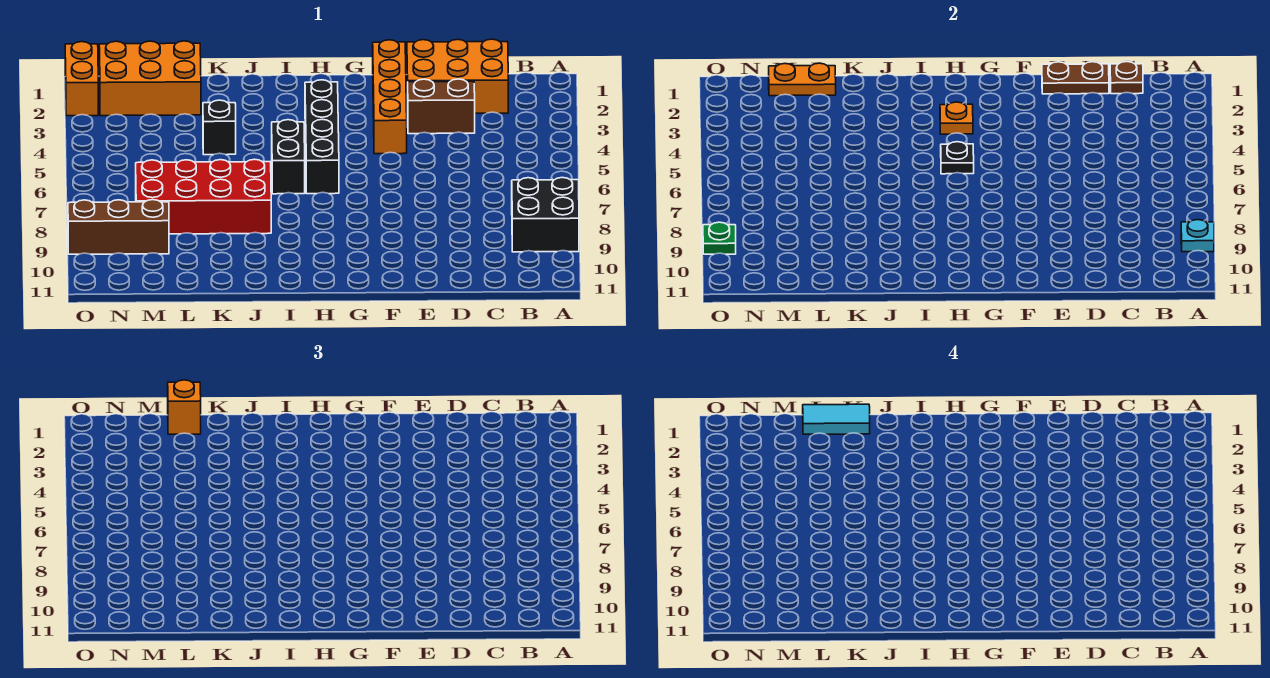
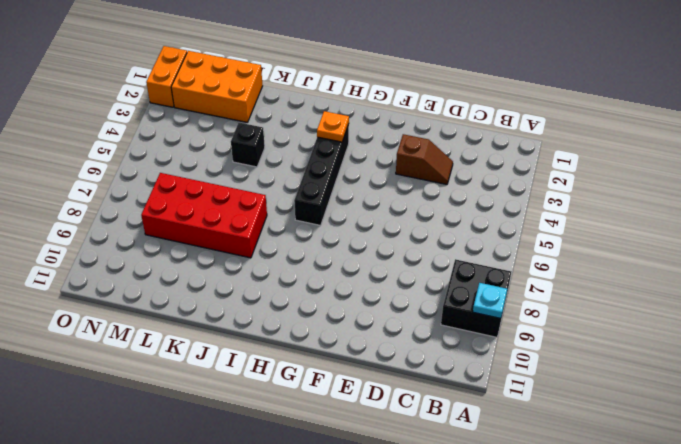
brown slope D3:E3 level 1 top E -> brown brick D3:E3 level 1
none -> orange brick C1:E2 level 1
none -> orange brick F1:F4 level 1
none -> black brick I5:I6 level 1

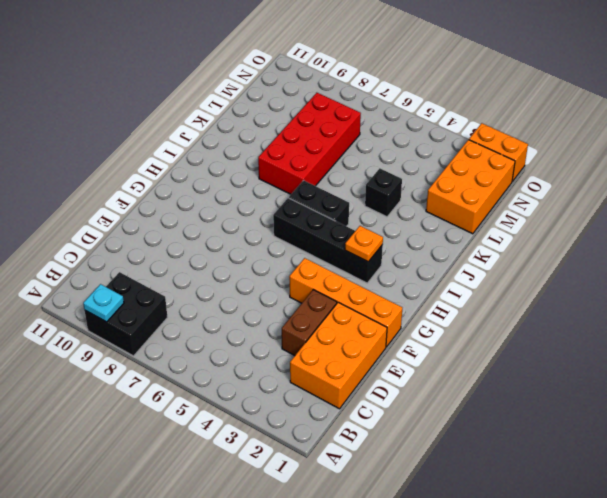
none -> brown brick M9:O9 level 1
none -> brown plate C1 level 2
none -> brown plate D1:E1 level 2

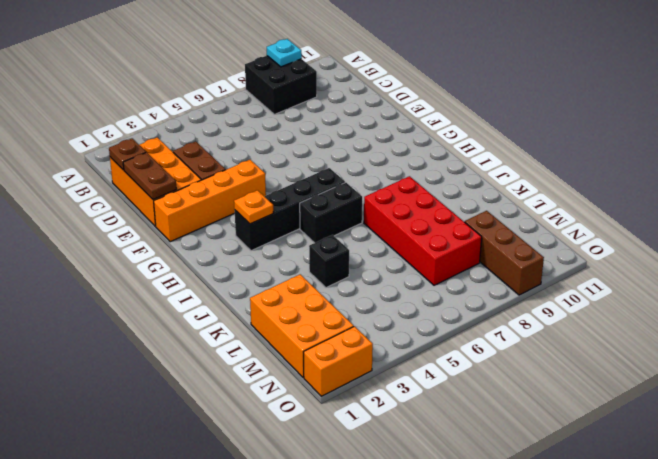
none -> black plate H5 level 2
none -> orange plate L1:M1 level 2
none -> green plate O9 level 2

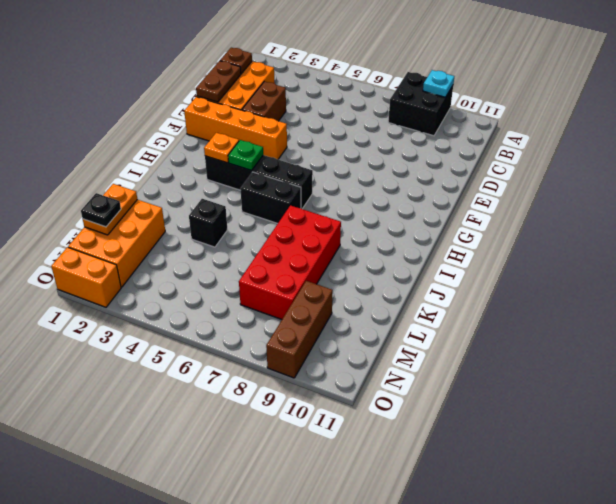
green plate H4 level 2 -> green plate O9 level 2
black plate M1 level 3 -> black plate H5 level 2
none -> orange brick L1 level 3
none -> cyan tile K1:L1 level 4

